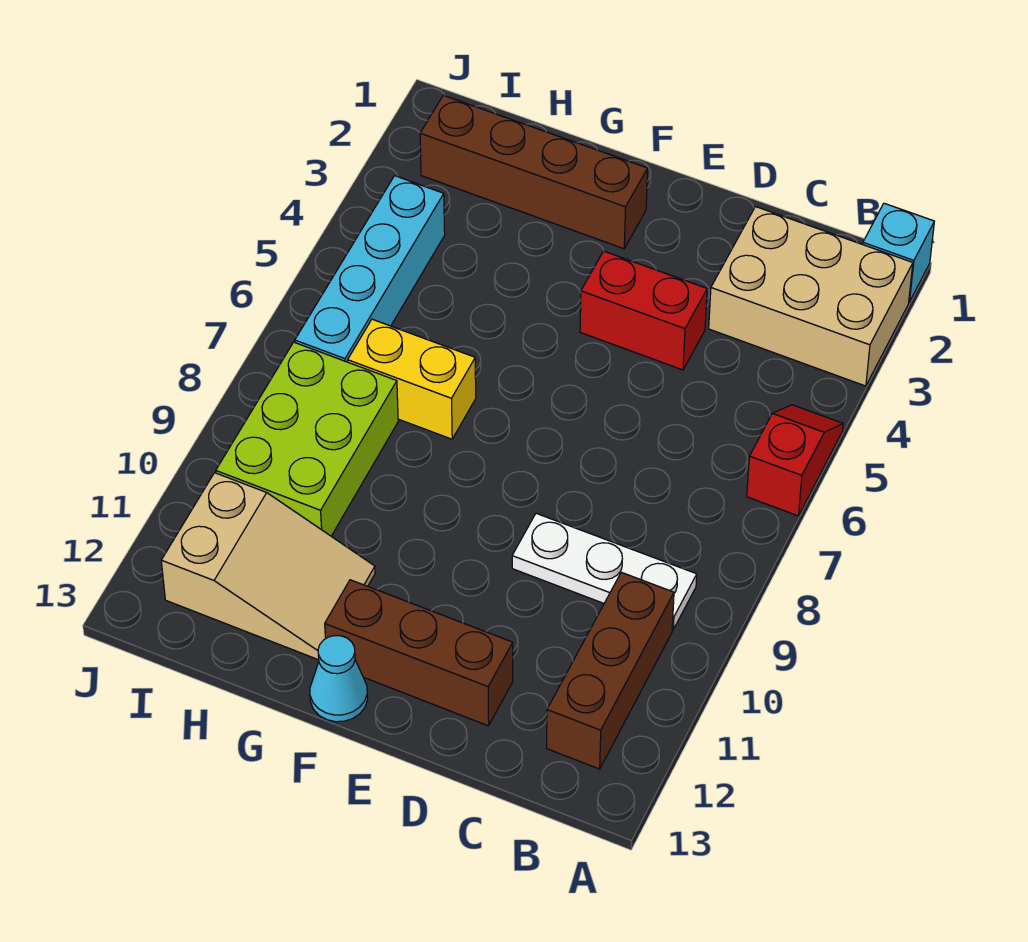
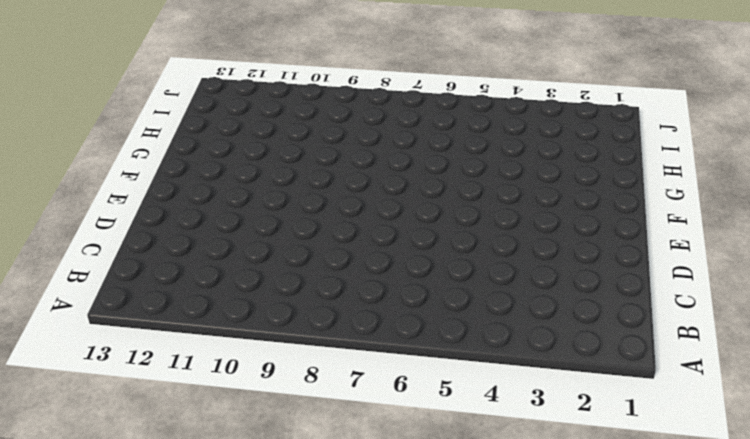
none -> cyan brick A1 level 1
none -> tan brick A2:C3 level 1
none -> red slope A5:A6 level 1 top 6

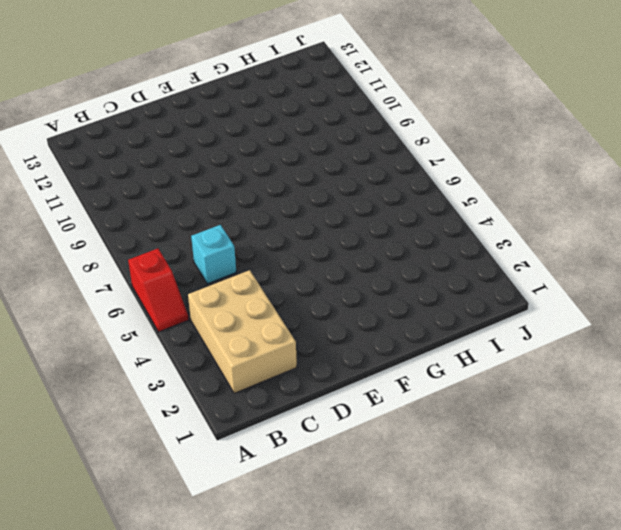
tan brick B2:C4 level 1 -> tan brick A2:C3 level 1
cyan brick C6 level 1 -> cyan brick A1 level 1
none -> white plate B9:D9 level 1
none -> brown brick B10:B12 level 1
none -> red brick D4:E4 level 1

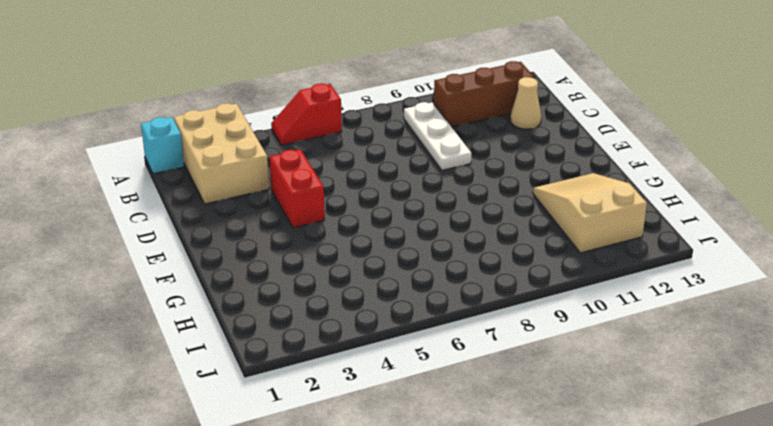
tan cone C12 level 1 -> none
none -> brown brick D12:F12 level 1
none -> brown brick F2:I2 level 1
none -> cyan cone F13 level 1

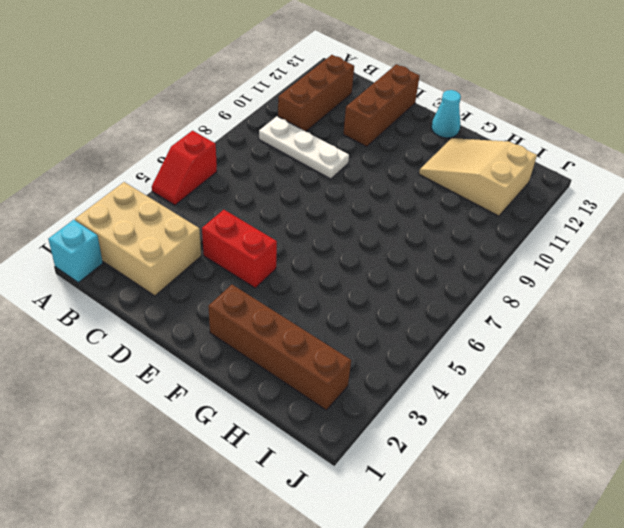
brown brick D11:D13 level 1 -> brown brick D12:F12 level 1
none -> yellow brick G7:H7 level 1
none -> lime brick H8:I10 level 1
none -> cyan brick I4:I7 level 1

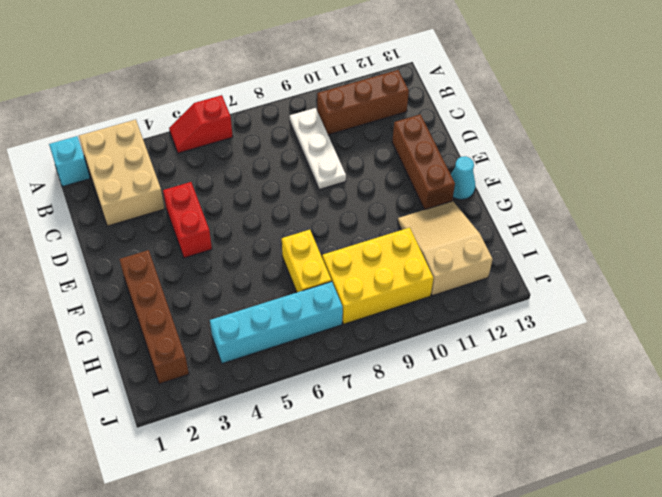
yellow brick H8:I10 level 1 -> lime brick H8:I10 level 1

